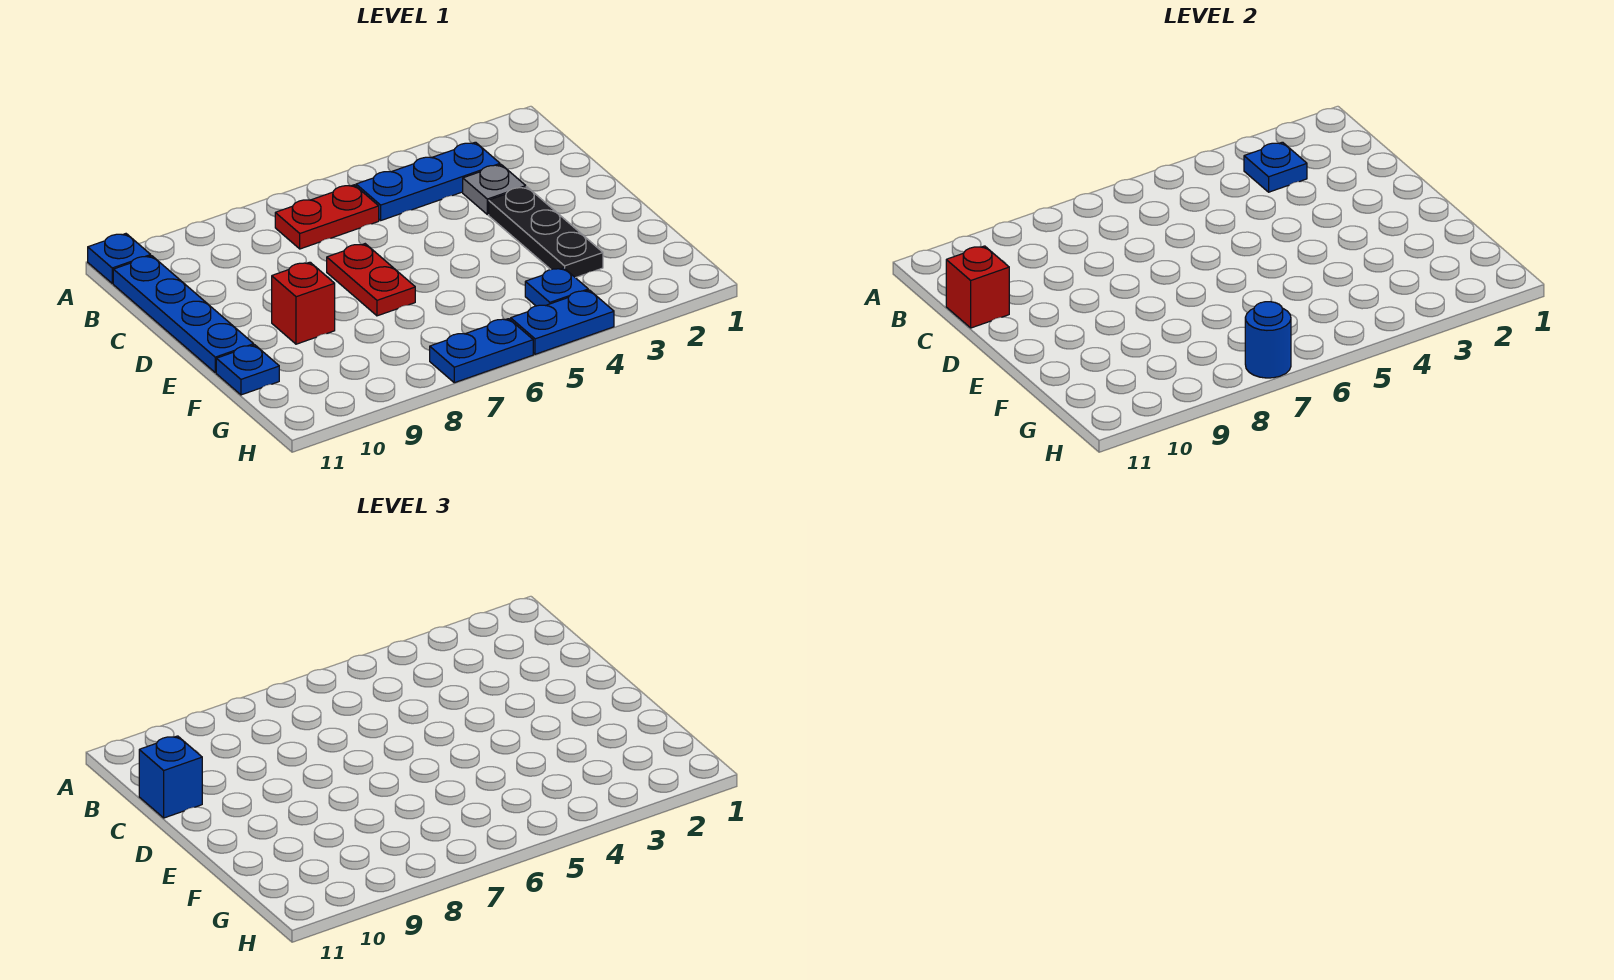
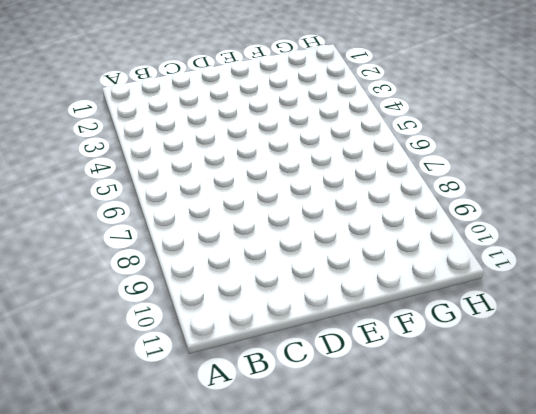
none -> blue plate A11 level 1
none -> blue plate B3:B5 level 1
none -> red plate B6:B7 level 1

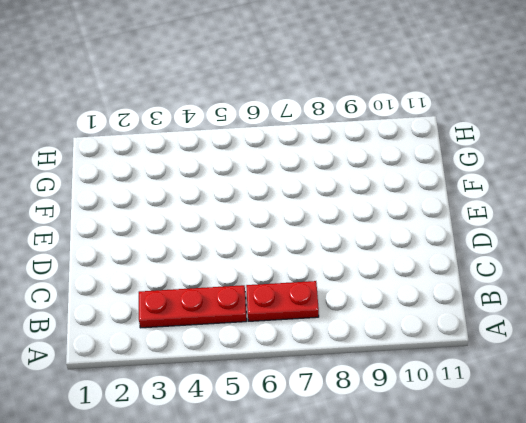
red plate B3:B5 level 1 -> blue plate B3:B5 level 1
none -> blue plate A11 level 1
none -> blue plate B11:E11 level 1
none -> grey plate C3 level 1

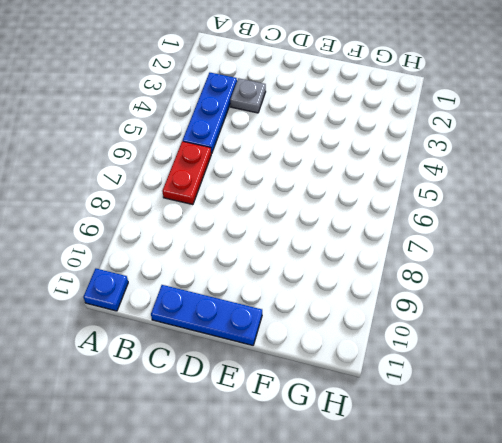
blue plate C11:E11 level 1 -> blue plate B11:E11 level 1
none -> black plate D3:F3 level 1
none -> red plate D7:E7 level 1
none -> red brick E9 level 1

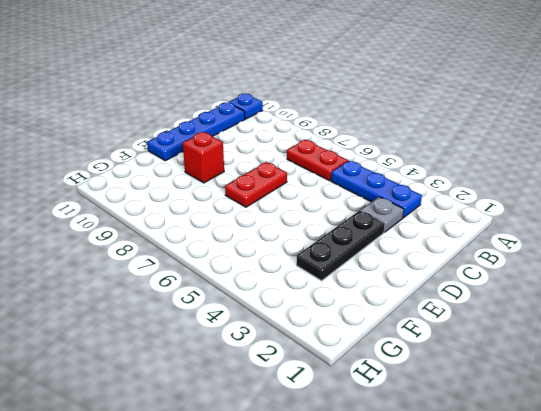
none -> blue plate F11 level 1
none -> blue plate G4 level 1
none -> blue plate H4:H5 level 1

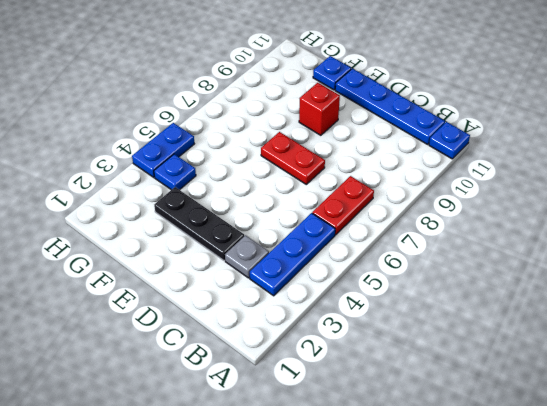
none -> blue plate H6:H7 level 1
none -> blue plate B3 level 2
none -> red brick C11 level 2

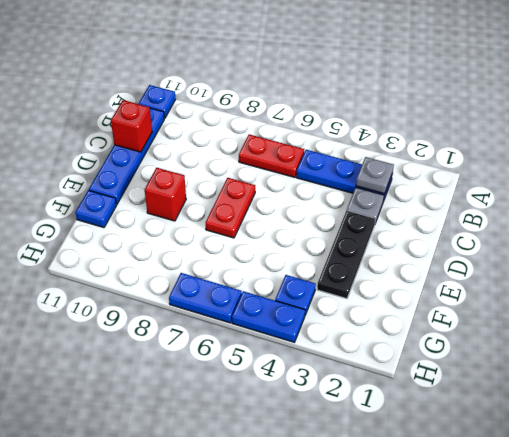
grey plate B3 level 2 -> blue plate B3 level 2
none -> blue round brick H7 level 2
none -> blue brick C11 level 3

